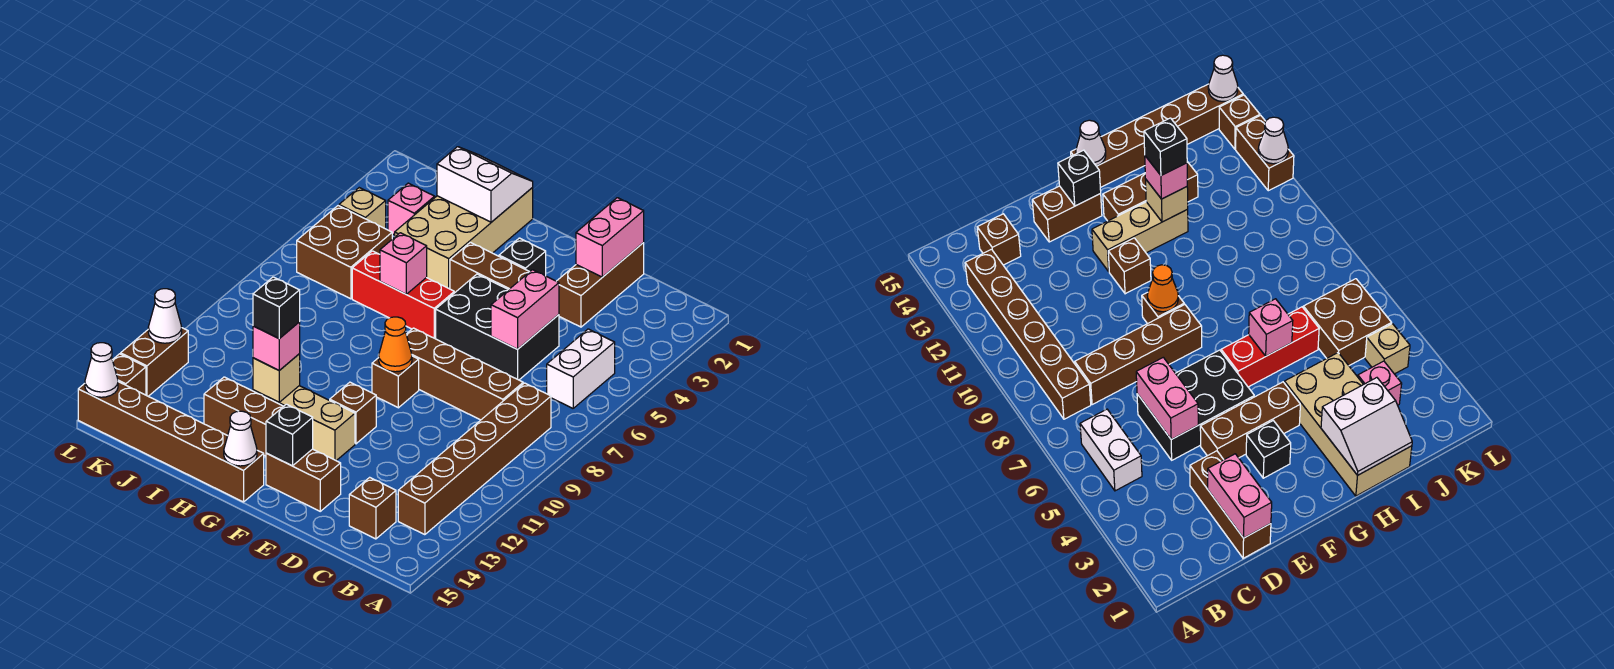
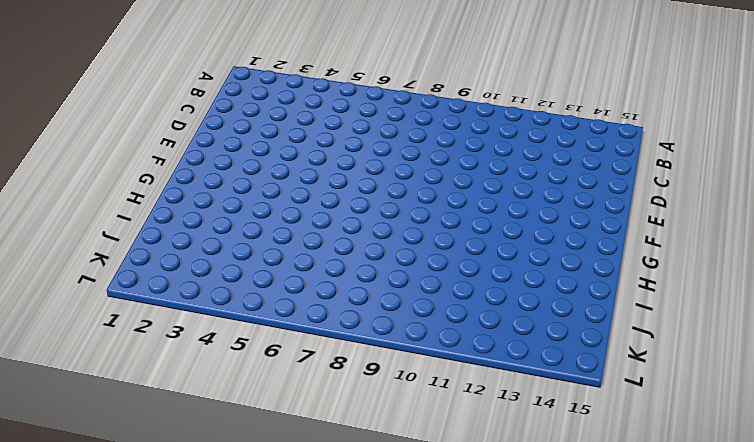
none -> white brick B5:B6 level 1
none -> brown brick B8:B13 level 1
none -> brown brick C8:F8 level 1
none -> brown brick C14 level 1

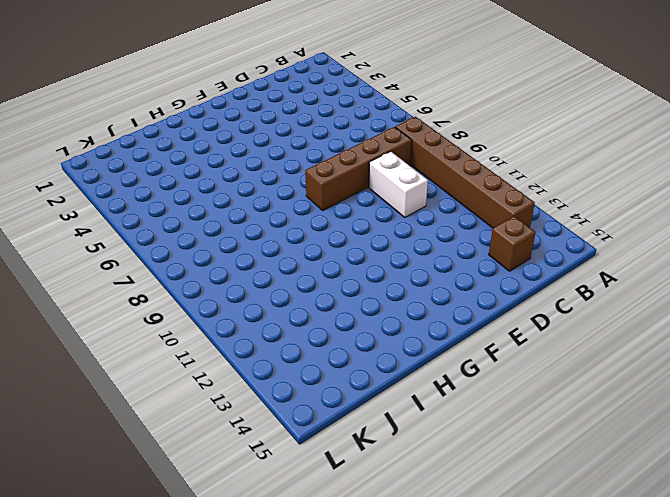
white brick D9:D10 level 1 -> white brick B5:B6 level 1
none -> brown brick D1:D3 level 1
none -> black brick D5:F6 level 1
none -> brown brick E4:G4 level 1
none -> brown brick E14:F14 level 1

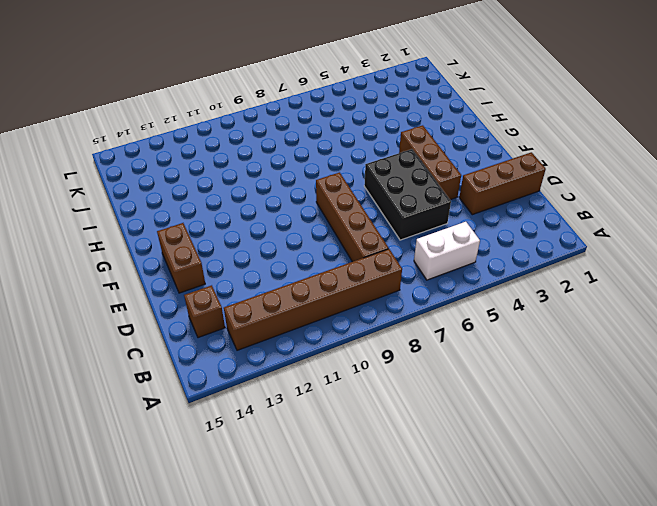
none -> black brick F3 level 1
none -> brown brick F9 level 1
none -> brown brick F11 level 1
none -> tan brick F12:H12 level 1

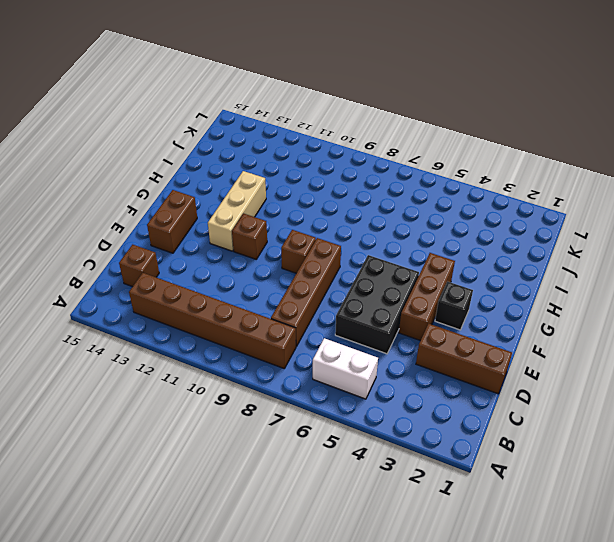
none -> red brick G6:I6 level 1
none -> brown brick G13:I13 level 1
none -> brown brick G15:L15 level 1
none -> tan brick H1:I4 level 1

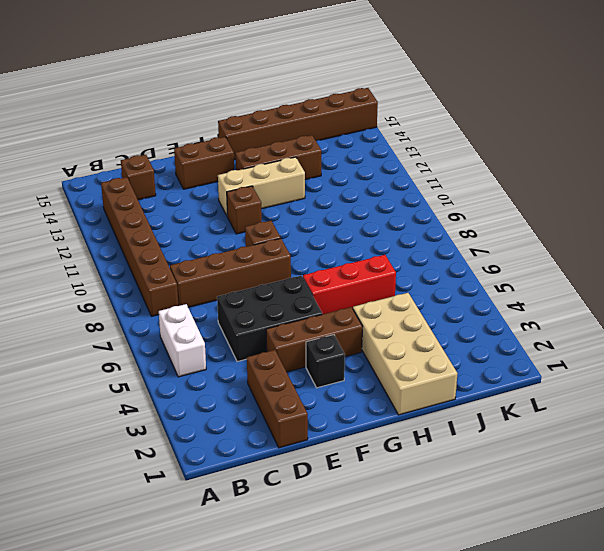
none -> pink brick J3 level 1
none -> brown brick J5:K6 level 1
none -> tan brick K4 level 1
none -> brown brick L12:L13 level 1

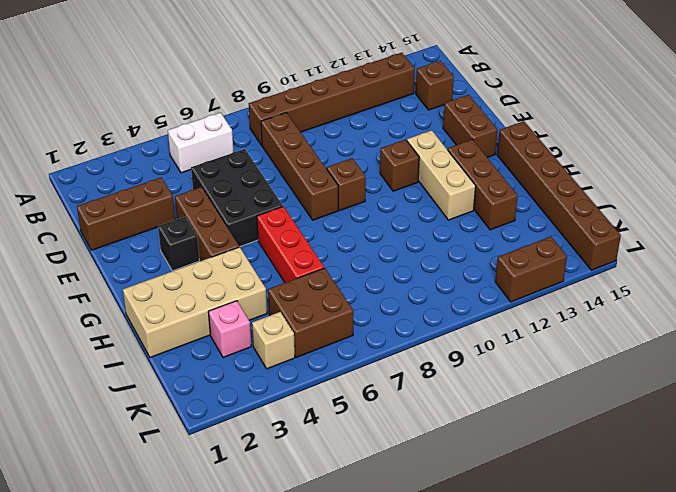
none -> brown brick L14 level 1
none -> pink brick D1:D2 level 2
none -> pink brick D5:D6 level 2
none -> orange cone F9 level 2

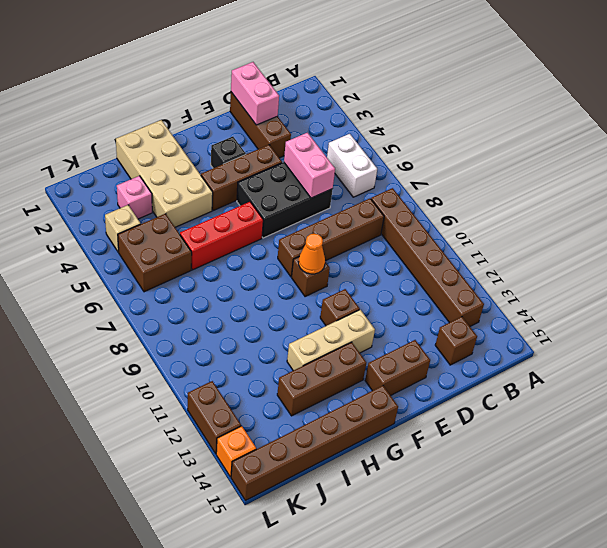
orange brick L14 level 1 -> brown brick L14 level 1
none -> black brick F14 level 2
none -> white cone G15 level 2
none -> white slope H1:I2 level 2 top 2
none -> pink brick H6 level 2

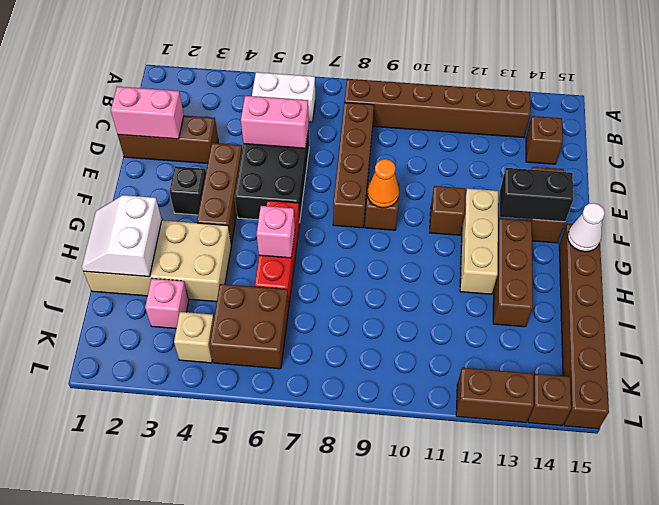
black brick F13:F14 level 2 -> black brick F14 level 2
none -> tan brick H12 level 2
none -> white cone L12 level 2
none -> white cone L15 level 2
none -> pink brick H12 level 3

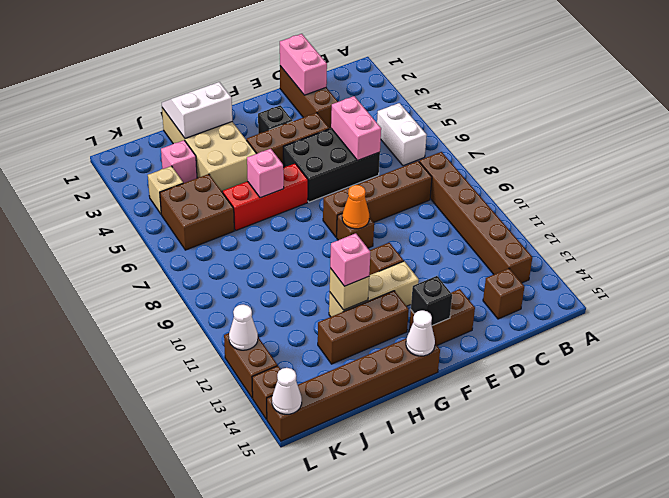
none -> black brick H12 level 4

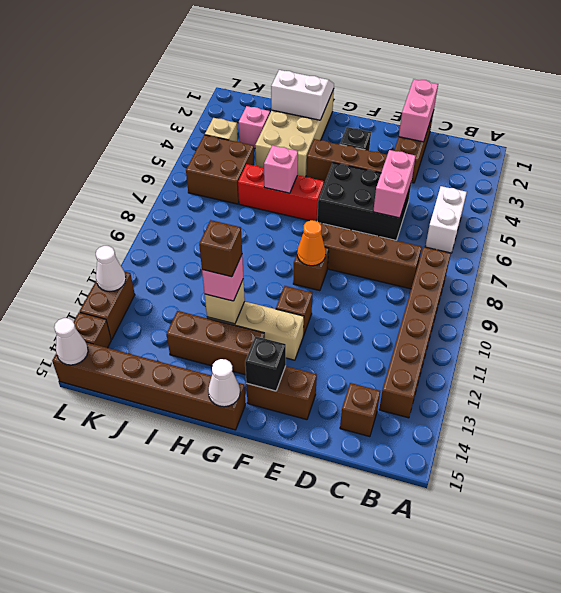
brown brick H12 level 4 -> black brick H12 level 4

